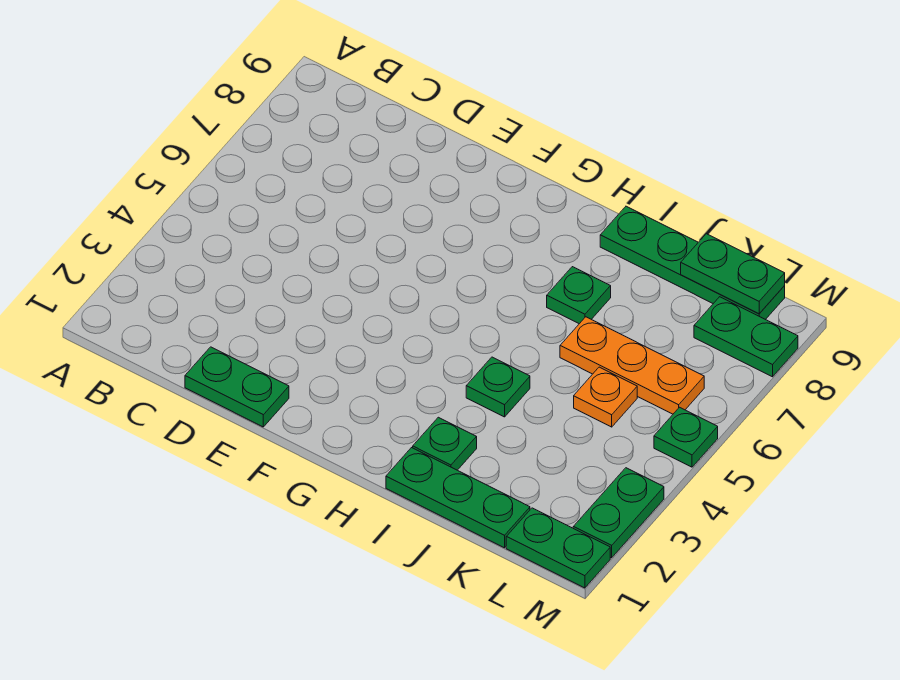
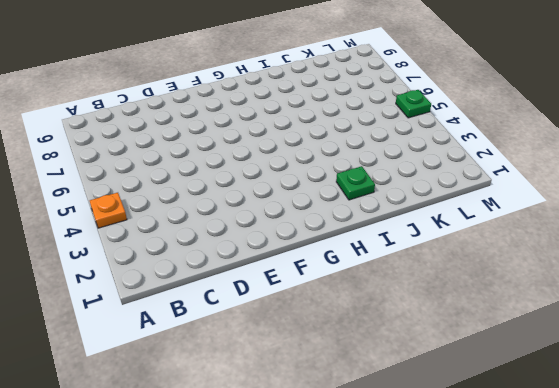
orange plate A4 level 1 -> orange plate K5 level 1
none -> green plate D1:E1 level 1
none -> green plate I1:K1 level 1
none -> green plate I4 level 1

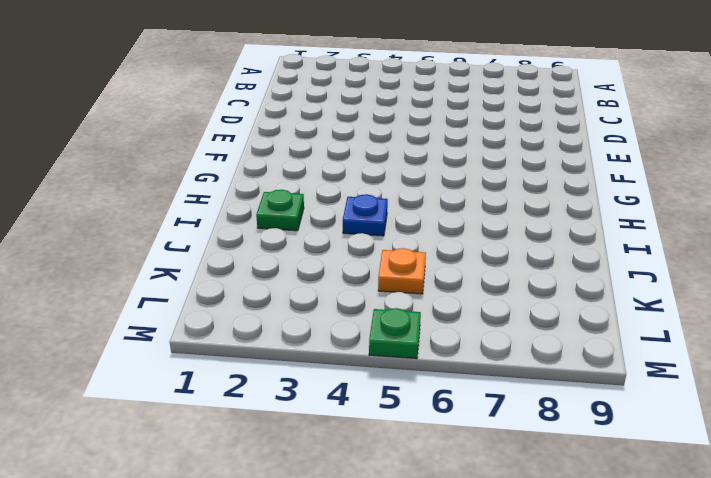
blue plate I4 level 1 -> green plate I4 level 1
none -> green plate D1:E1 level 1
none -> green plate I1:K1 level 1
none -> green plate I7 level 1

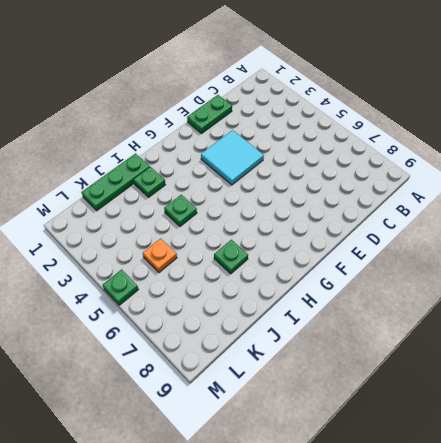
cyan tile E3:F4 level 1 -> none
none -> green plate I9:L9 level 1
none -> orange plate J6:L6 level 1
none -> green plate L1:M1 level 1

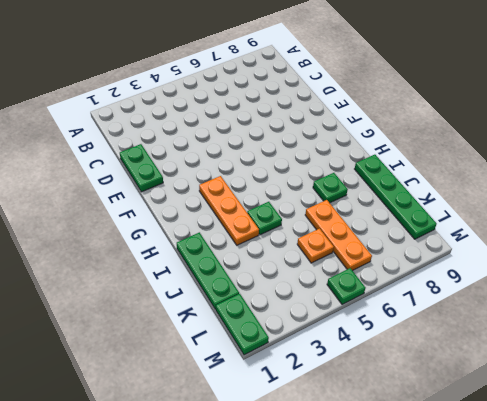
orange plate G3:I3 level 1 -> none
none -> green plate I2 level 1
none -> green plate L8:M8 level 1
none -> green plate M2:M3 level 1

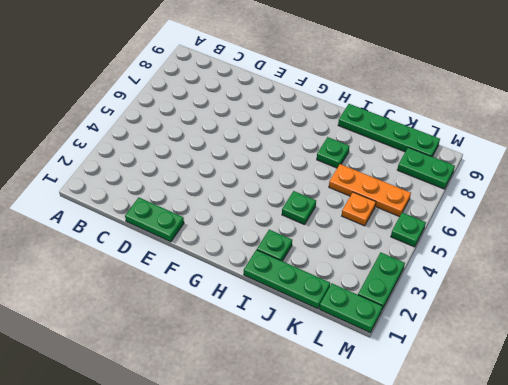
none -> green plate K9:L9 level 2

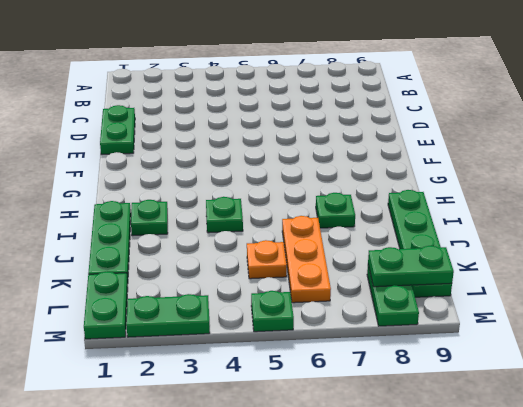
green plate L8:L9 level 2 -> green plate K9:L9 level 2

